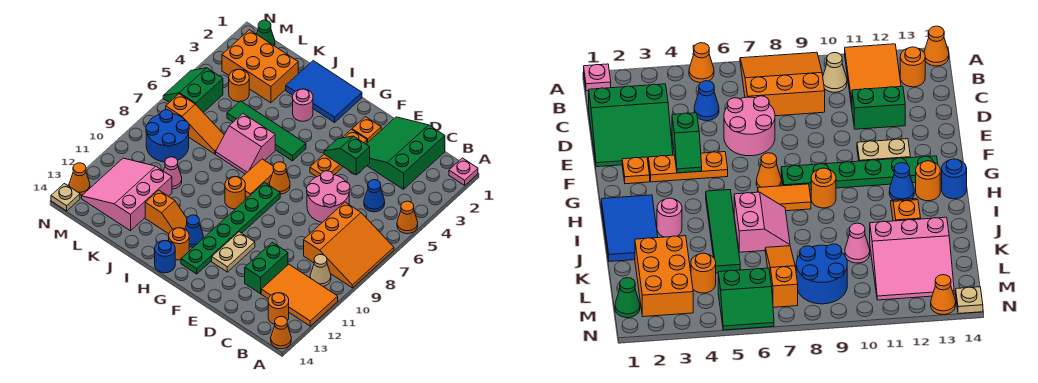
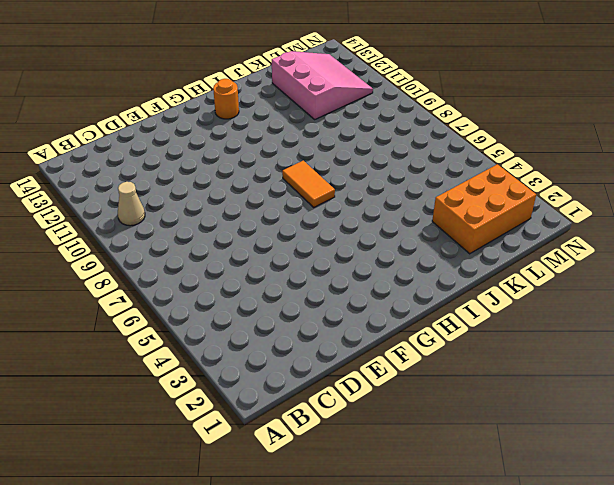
none -> pink plate A1 level 1
none -> orange cone A5 level 1
none -> orange slope A7:C9 level 1 top C
none -> orange tile A11:C12 level 1

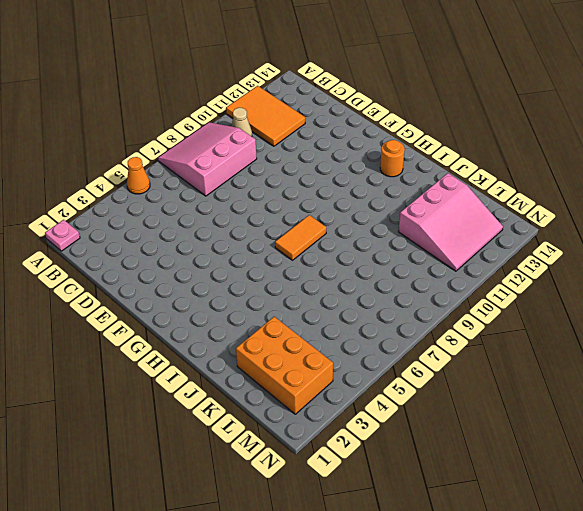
pink slope A7:C9 level 1 top C -> orange slope A7:C9 level 1 top C
none -> orange cone A14 level 1
none -> orange round brick B13 level 1
none -> green slope C1:E3 level 1 top C
none -> blue cone C5 level 1

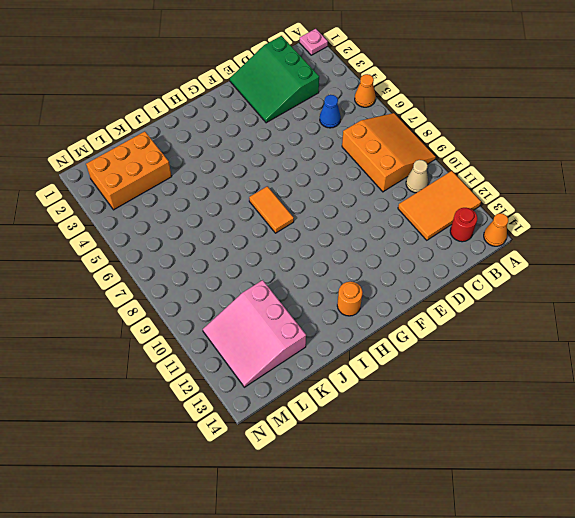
red round brick B13 level 1 -> orange round brick B13 level 1
none -> pink round brick D6:E7 level 1
none -> green brick D11:D12 level 1
none -> orange plate F2 level 1
none -> orange plate F3:F5 level 1

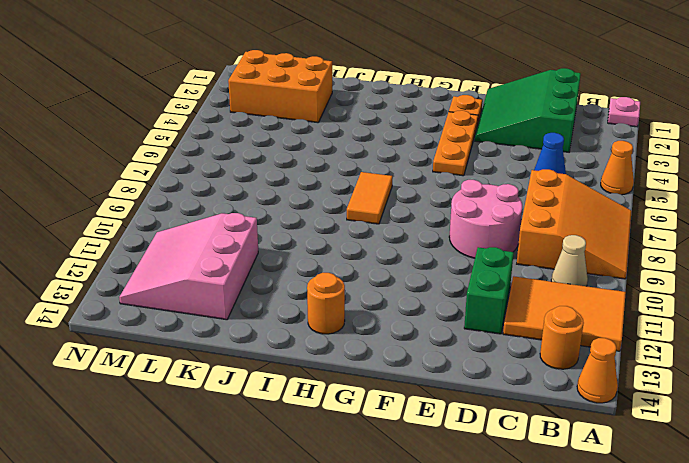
pink round brick D8:E9 level 1 -> pink round brick D6:E7 level 1
none -> tan plate F11:F12 level 1
none -> orange cone G7 level 1
none -> green plate G8:G13 level 1
none -> blue tile H1:J2 level 1

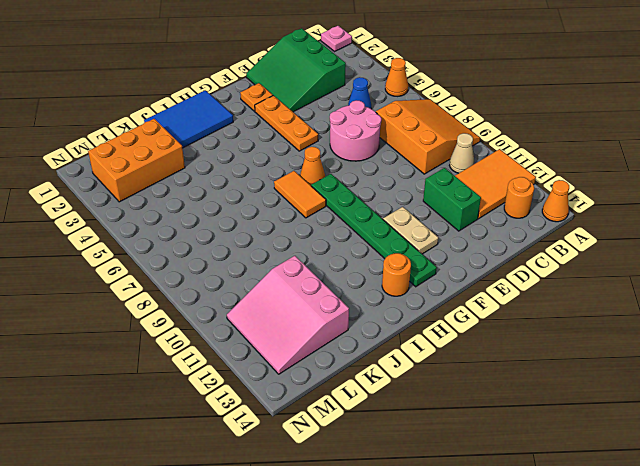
none -> green tile H5:K5 level 1
none -> orange round brick H9 level 1
none -> blue cone H12 level 1
none -> blue round brick H14 level 1

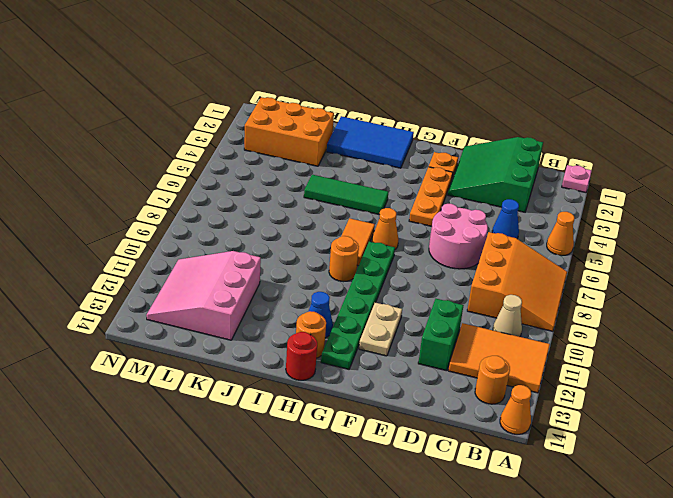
green tile H5:J5 level 1 -> green tile H5:K5 level 1
red round brick H14 level 1 -> blue round brick H14 level 1
none -> pink round brick I3 level 1
none -> pink slope I6:J7 level 1 top 6
none -> orange slope I12:J12 level 1 top J
none -> orange slope K7:M7 level 1 top M

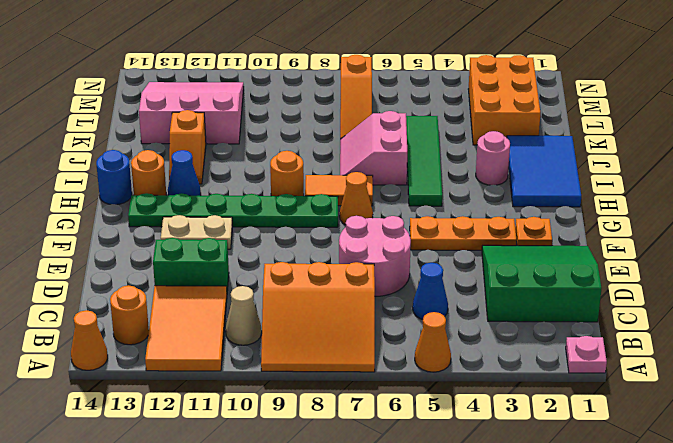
none -> pink cone K10 level 1
none -> orange round brick L4 level 1
none -> blue round brick L8:M9 level 1
none -> green cone M1 level 1

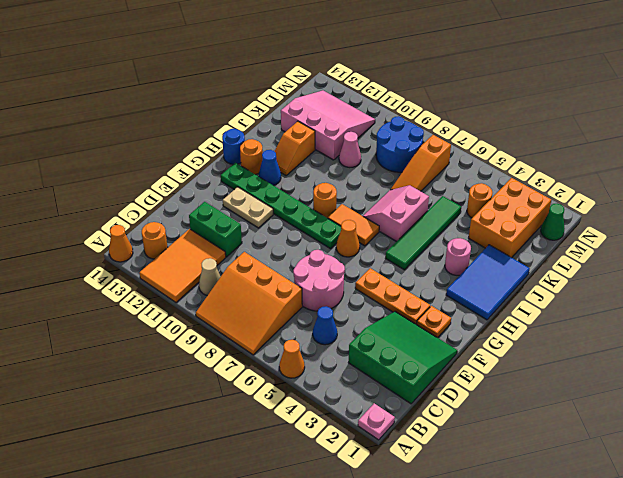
none -> green slope M5:N6 level 1 top M
none -> orange cone N13 level 1
none -> tan plate N14 level 1
none -> green slope E4:F4 level 2 top E

